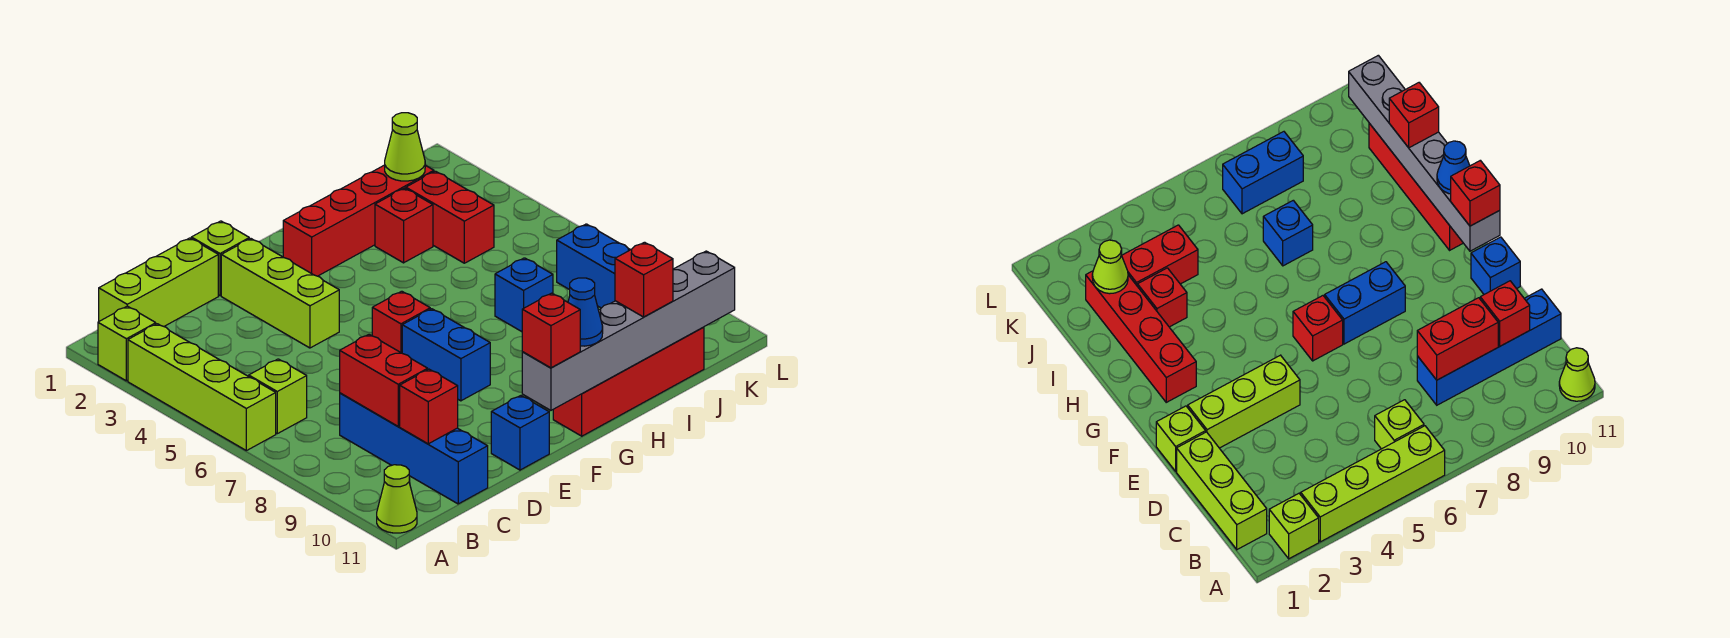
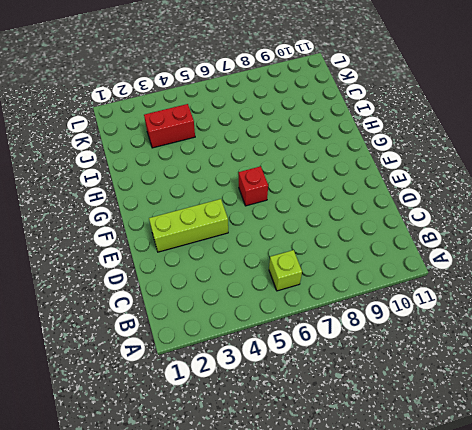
none -> lime brick A2 level 1
none -> lime brick A3:A6 level 1
none -> lime cone A11 level 1

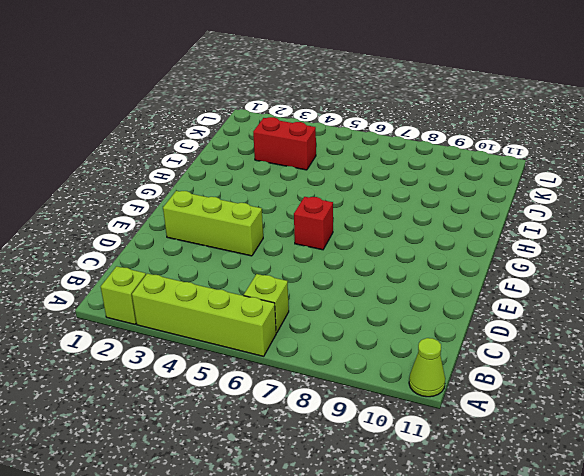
none -> lime brick B1:D1 level 1
none -> blue brick C8:C11 level 1
none -> lime brick E1 level 1

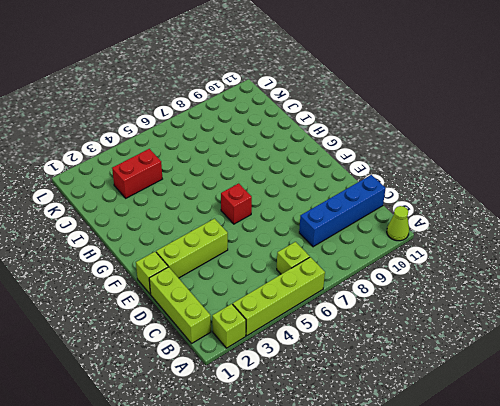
none -> blue brick E11 level 1
none -> blue brick F7:F8 level 1
none -> red brick G2:J2 level 1

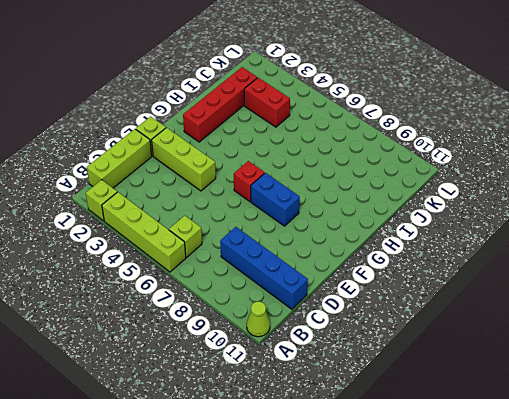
none -> blue brick E11 level 1
none -> red brick G11:J11 level 1
none -> red brick I3 level 1

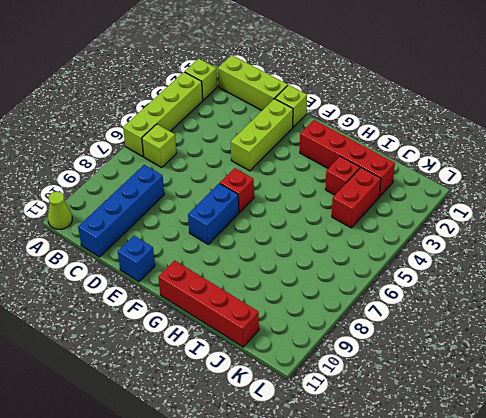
none -> blue brick I7 level 1
none -> blue brick K7:K8 level 1
none -> red brick C8:C9 level 2

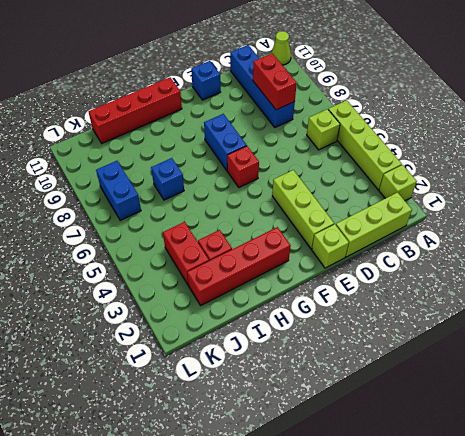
none -> red brick C10 level 2
none -> grey brick F11:K11 level 2
none -> lime cone J2 level 2

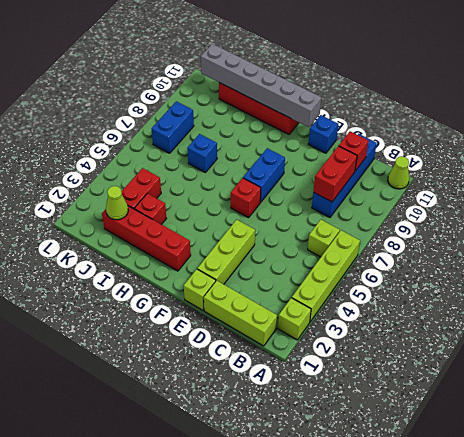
none -> red brick F11 level 3
none -> blue cone G11 level 3
none -> red brick I11 level 3

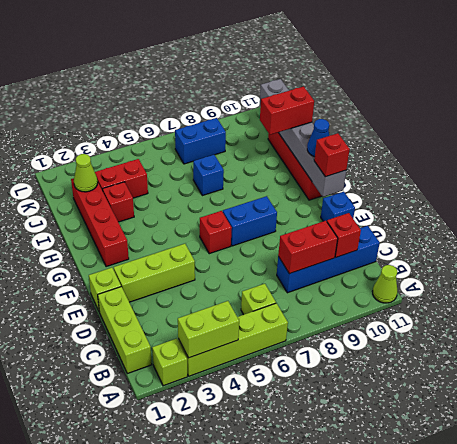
lime brick A3:A4 level 2 -> none
red brick I10:I11 level 3 -> red brick I11 level 3

